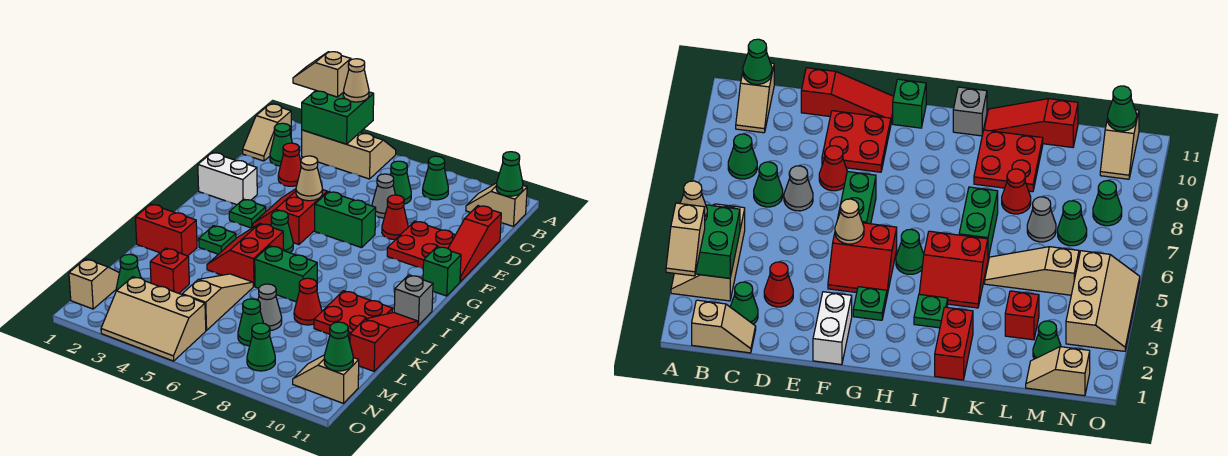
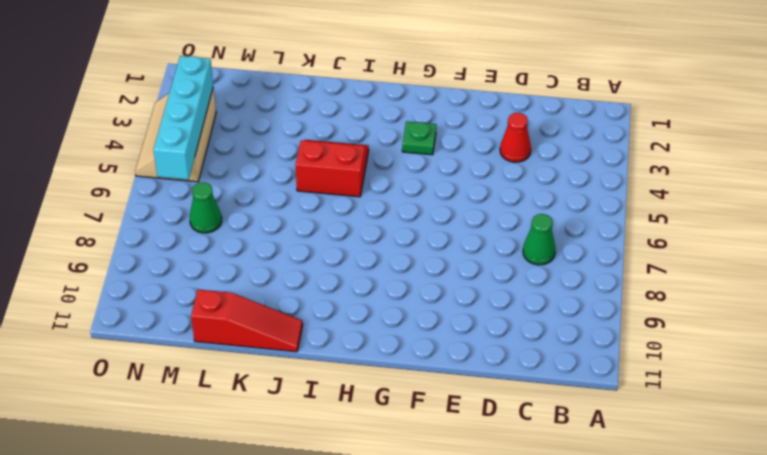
cyan brick N3:N6 level 2 -> none
none -> tan slope A3:B5 level 1 top B
none -> tan slope B1:C1 level 1 top B
none -> green cone B8 level 1
none -> tan slope B10:B11 level 1 top 11

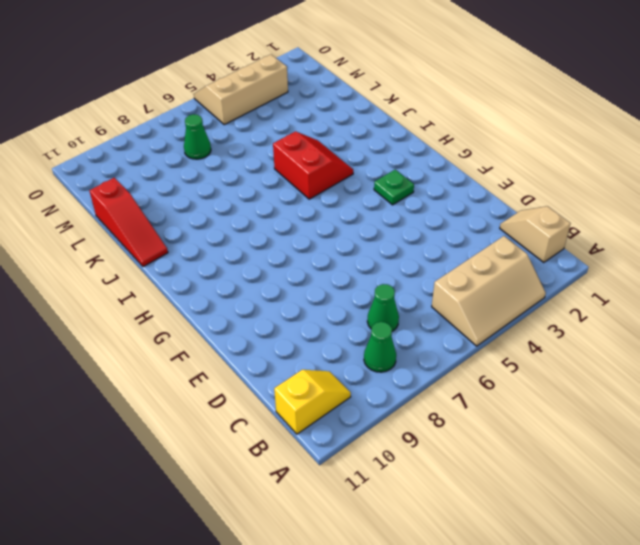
yellow slope B10:B11 level 1 top 11 -> tan slope B10:B11 level 1 top 11
none -> green cone C2 level 1
none -> red cone D3 level 1
none -> grey cone D7 level 1
none -> red slope D11:F11 level 1 top D

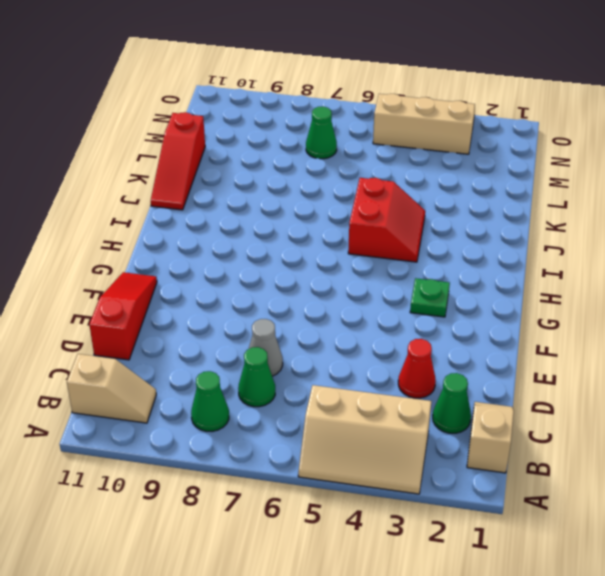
none -> red cone E8 level 1
none -> red plate E9:F10 level 1
none -> white brick F1:F2 level 1
none -> red slope F4:G5 level 1 top 5

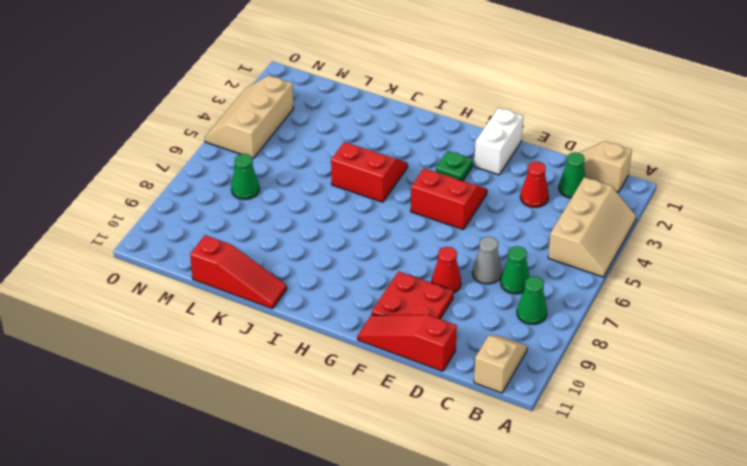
none -> green brick F6:F7 level 1
none -> green brick G11 level 1
none -> green cone H5 level 1
none -> green plate I3 level 1

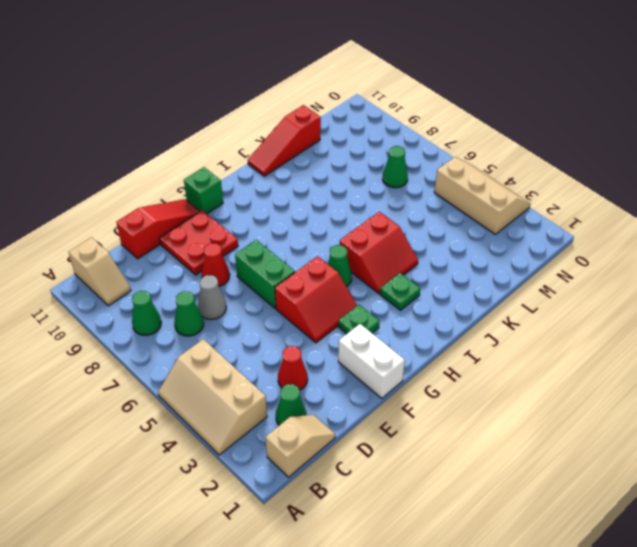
none -> grey brick I11 level 1
none -> red brick J1:J2 level 1
none -> green brick J6:J7 level 1
none -> red plate J9:K10 level 1

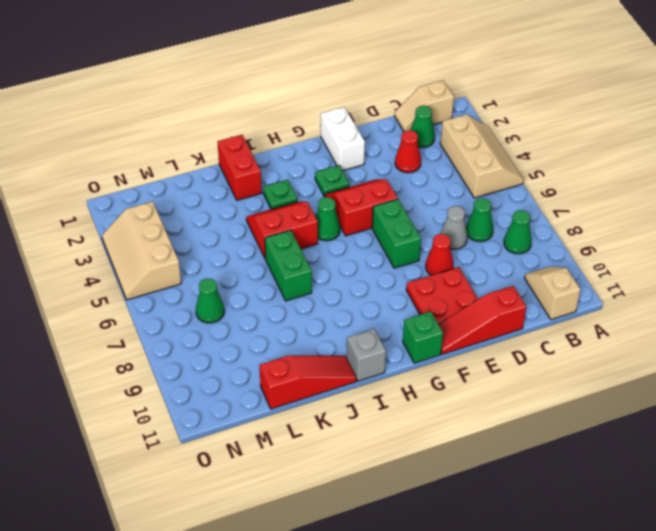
none -> red plate J9:K10 level 1
none -> tan slope K5:M5 level 1 top M
none -> red cone K8 level 1
none -> red brick L3 level 1

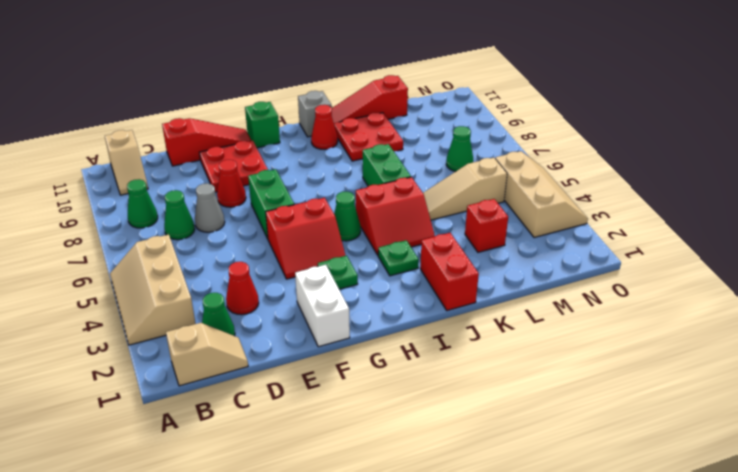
red cone I10 level 1 -> red cone K8 level 1
none -> grey cone L7 level 1
none -> tan slope M1:N1 level 1 top N
none -> green cone M2 level 1
none -> green cone N8 level 1

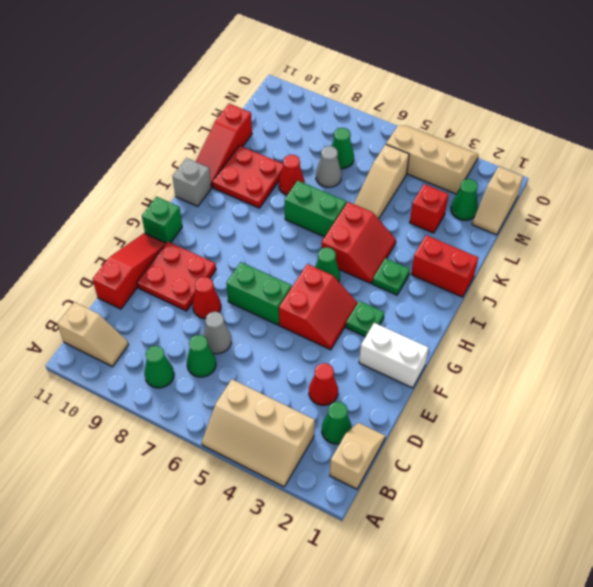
none -> green cone N8 level 1
none -> tan slope N10:N11 level 1 top 11
none -> green brick A3:B4 level 2
none -> green cone B11 level 2

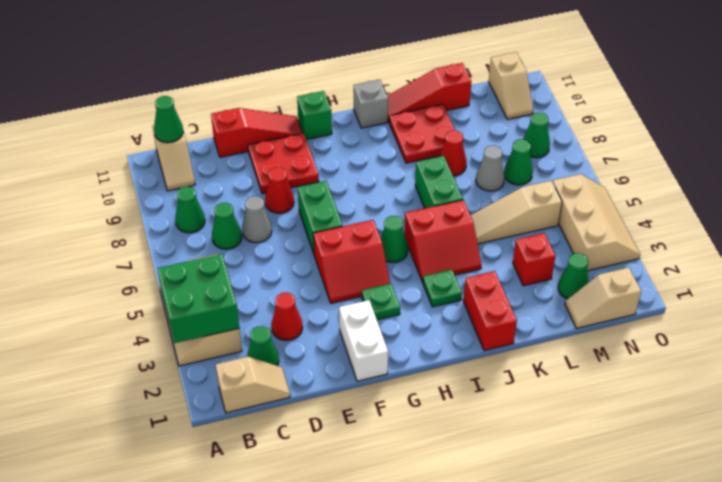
none -> tan cone F5 level 2
none -> green cone N11 level 2
none -> tan slope A2:A3 level 3 top 3
none -> tan cone A4 level 3

